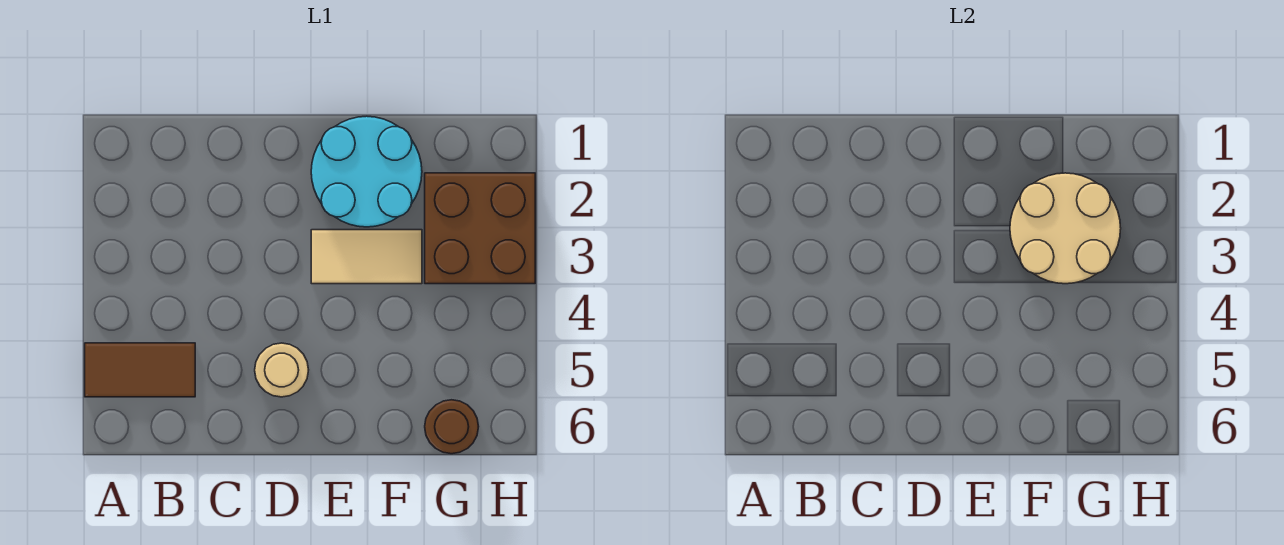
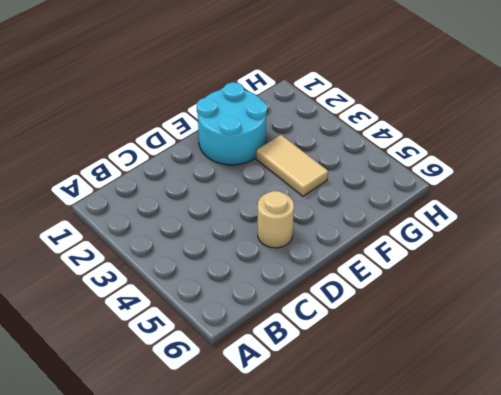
tan tile F3:F4 level 1 -> tan tile E3:F3 level 1
none -> brown tile A5:B5 level 1
none -> brown brick G2:H3 level 1

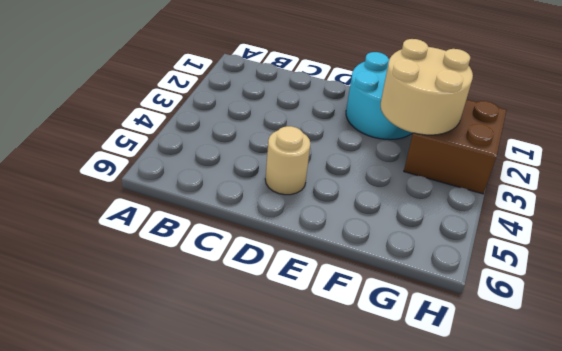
none -> brown tile A5:B5 level 1
none -> tan tile E3:F3 level 1

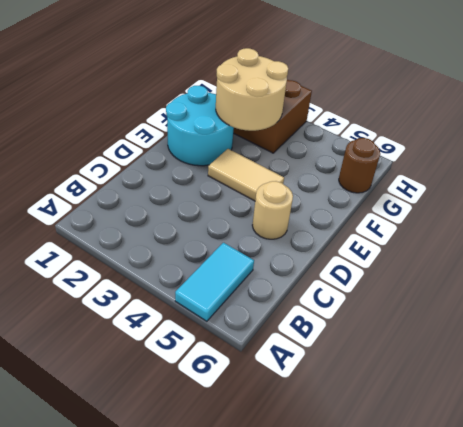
cyan tile A5:B5 level 1 -> brown tile A5:B5 level 1
tan tile E3:E4 level 1 -> tan tile E3:F3 level 1

